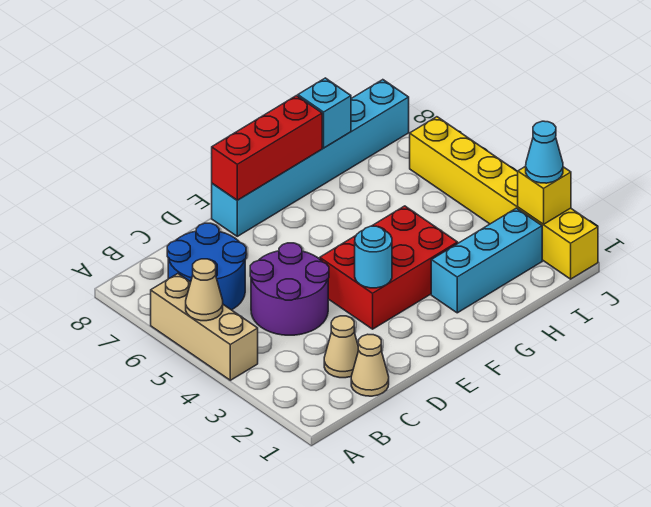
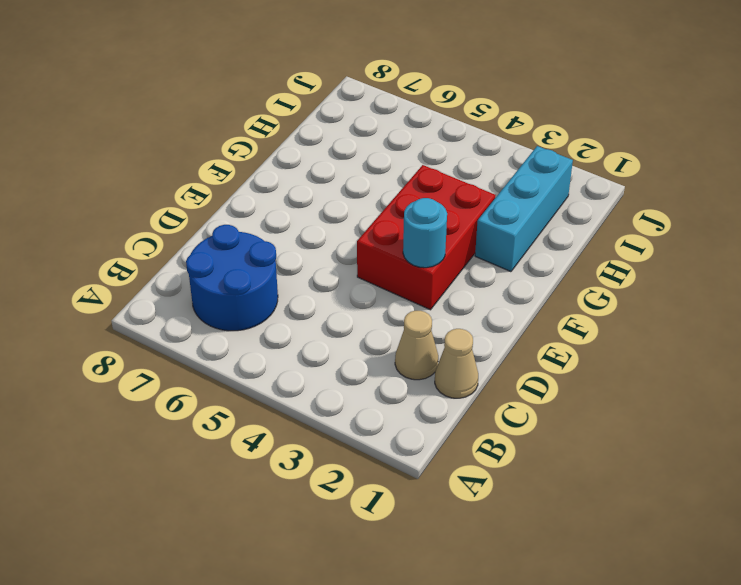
none -> tan brick A4:A6 level 1
none -> purple round brick C4:D5 level 1
none -> cyan brick E8:J8 level 1

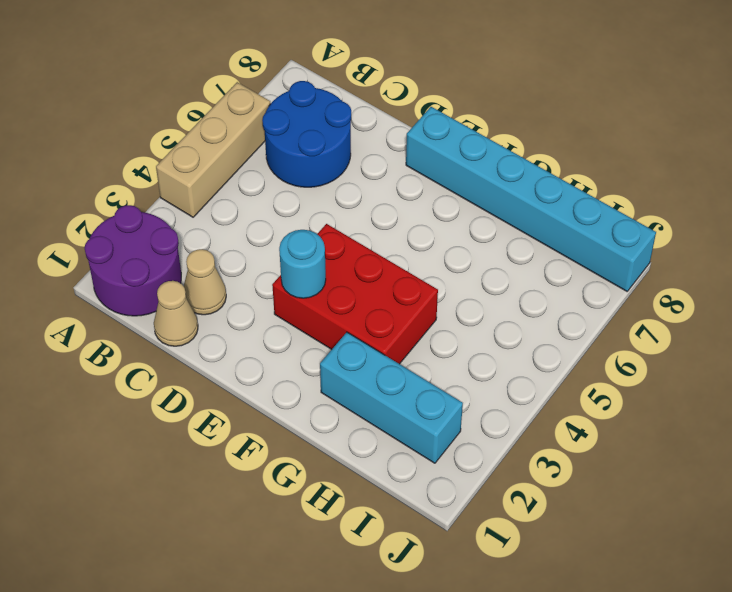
purple round brick A1:B2 level 1 -> purple round brick C4:D5 level 1
none -> yellow brick J1:J6 level 1
none -> tan cone A5 level 2
none -> red brick E8:G8 level 2

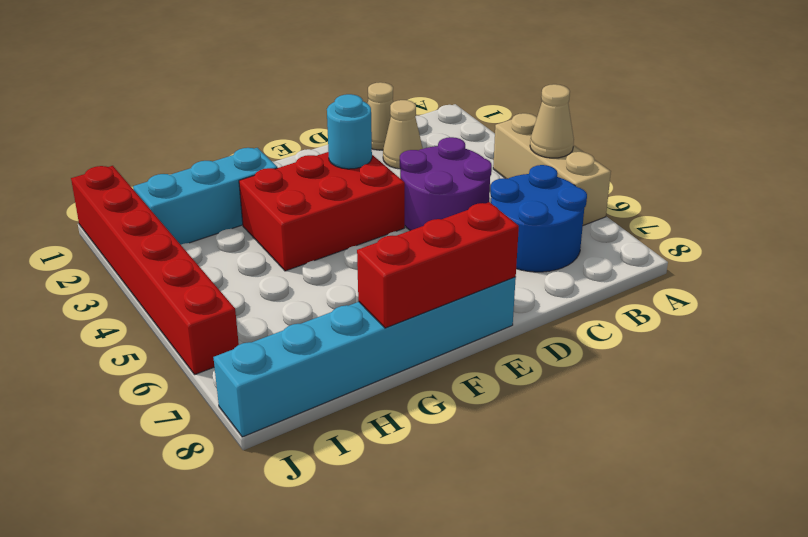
red brick J1:J6 level 1 -> yellow brick J1:J6 level 1
none -> cyan brick H8 level 2
none -> yellow brick J2 level 2
none -> cyan cone J2 level 3

